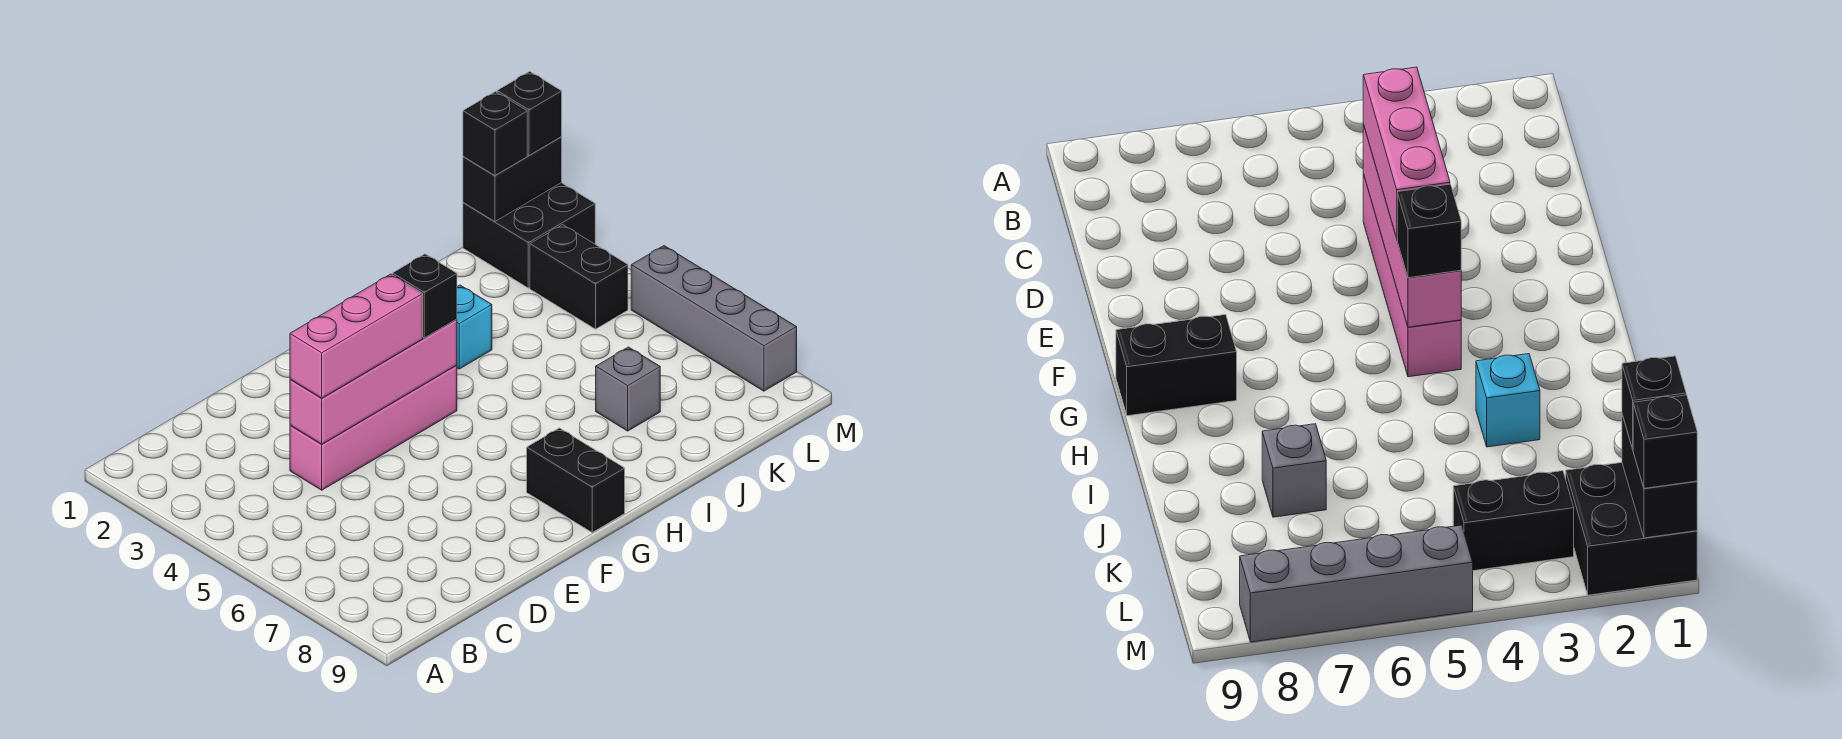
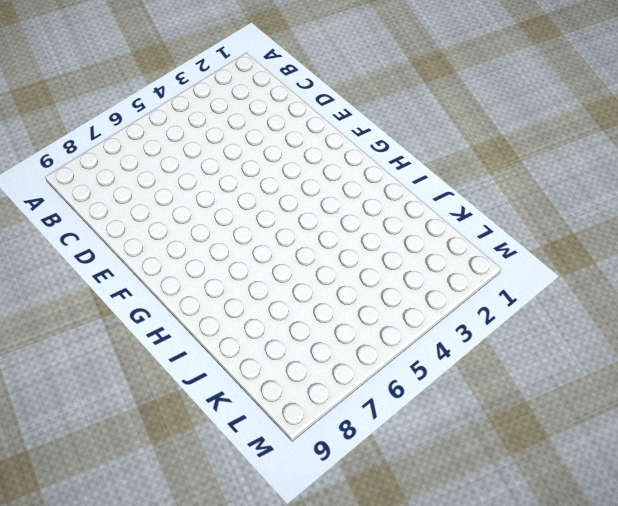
none -> pink brick D4:G4 level 1
none -> black brick G8:G9 level 1
none -> cyan brick I3 level 1

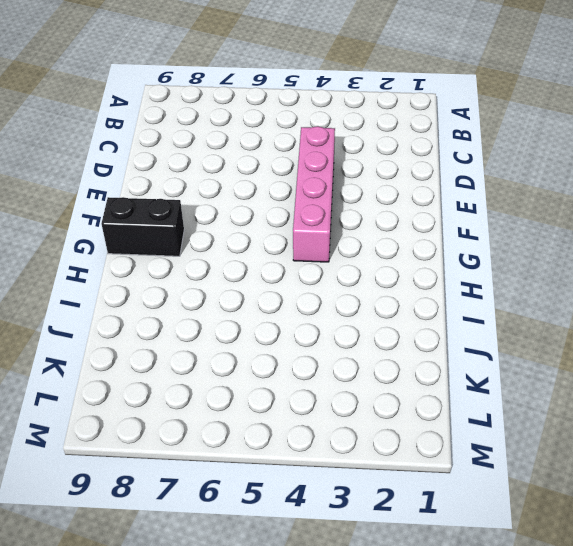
none -> cyan brick I3 level 1
none -> grey brick J7 level 1
none -> black brick L1:M2 level 1

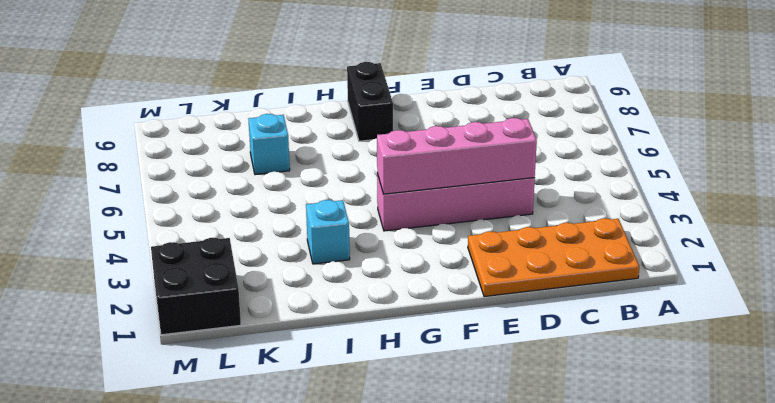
orange plate B1:E2 level 1 -> none
cyan brick J7 level 1 -> grey brick J7 level 1
none -> black brick L3:L4 level 1
none -> grey brick M5:M8 level 1
none -> black brick L1:M1 level 2

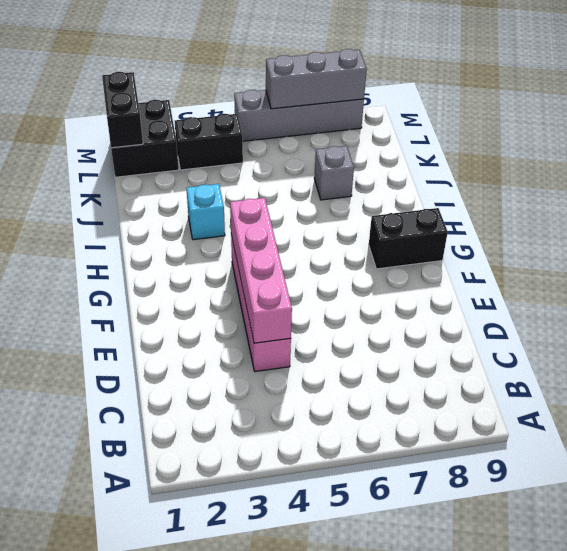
grey brick M6:M8 level 2 -> none
none -> pink brick D4:F4 level 3
none -> black brick G4 level 3
none -> black brick L1 level 3

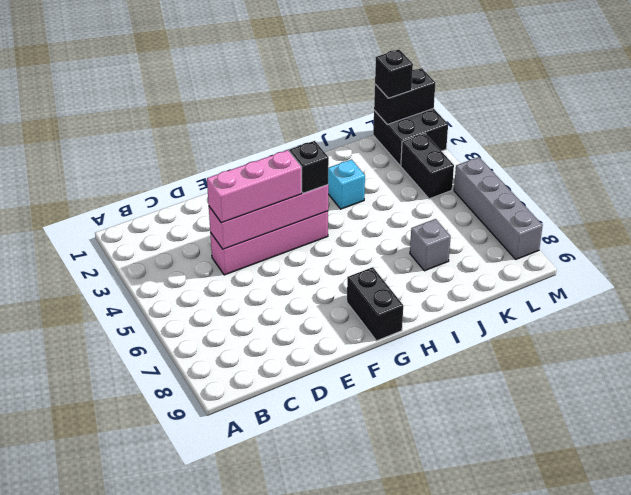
none -> black brick M1 level 3

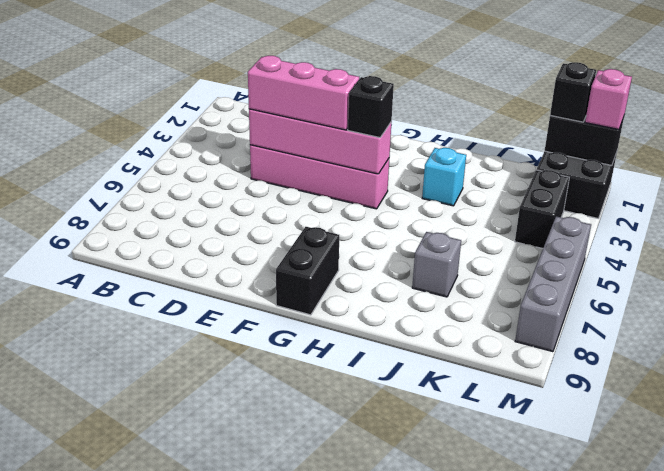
pink brick M1 level 3 -> black brick M1 level 3

